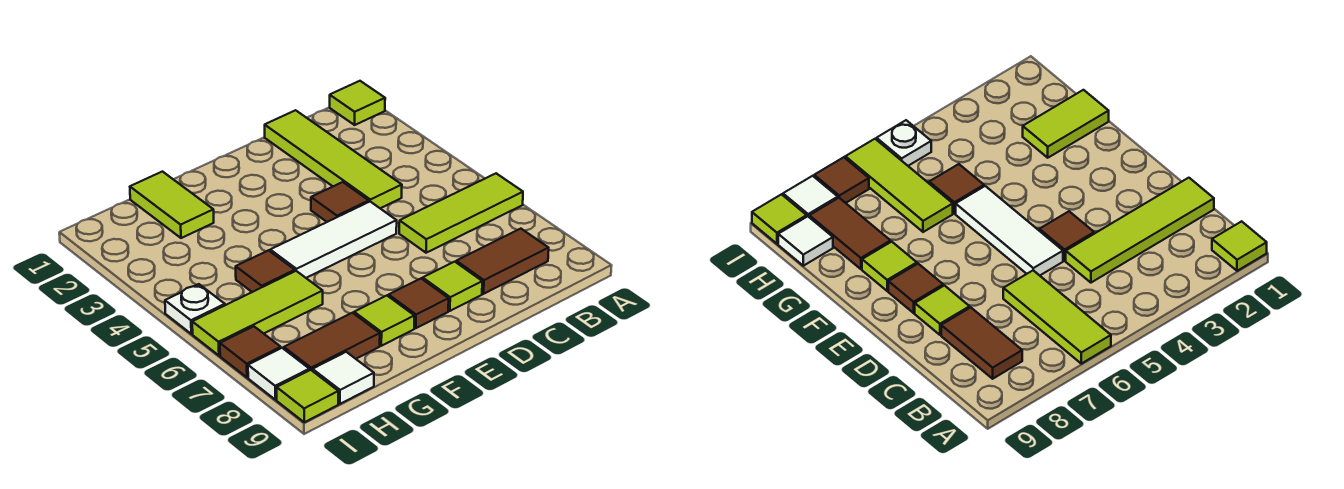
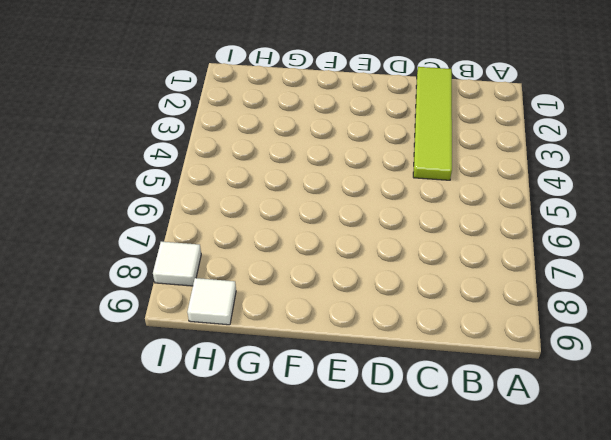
none -> lime tile A1 level 1
none -> lime tile A6:C6 level 1
none -> brown tile B8:C8 level 1

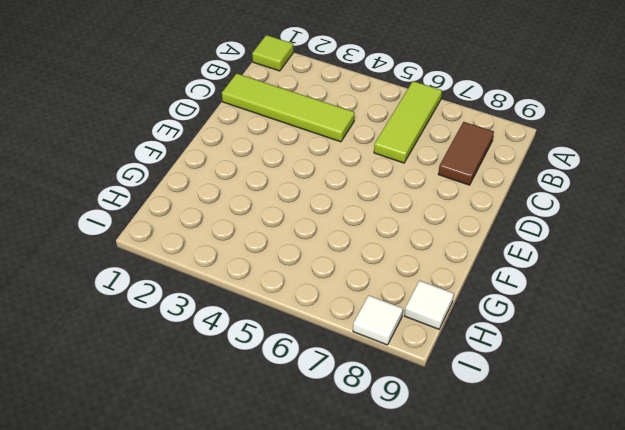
none -> brown tile D4 level 1
none -> white tile D5:F5 level 1
none -> lime tile D8 level 1

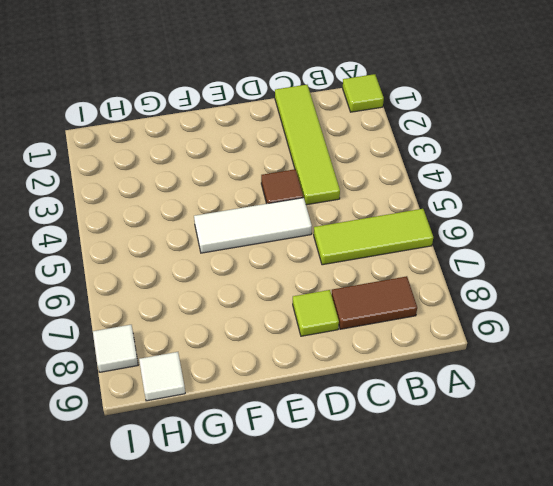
none -> brown tile E8 level 1
none -> lime tile F8 level 1
none -> lime tile G1:G2 level 1

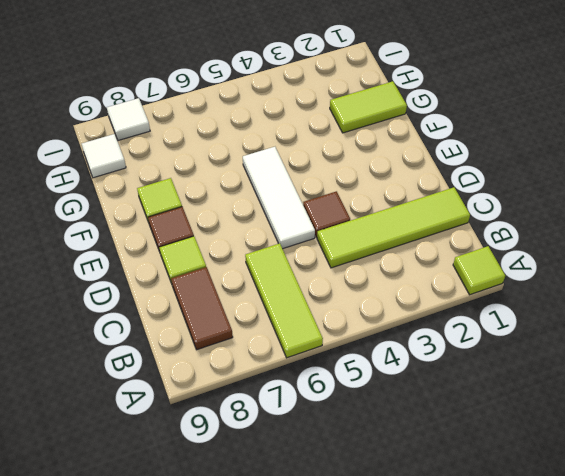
none -> brown tile G5 level 1
none -> lime tile G6:I6 level 1
none -> brown tile G8:H8 level 1

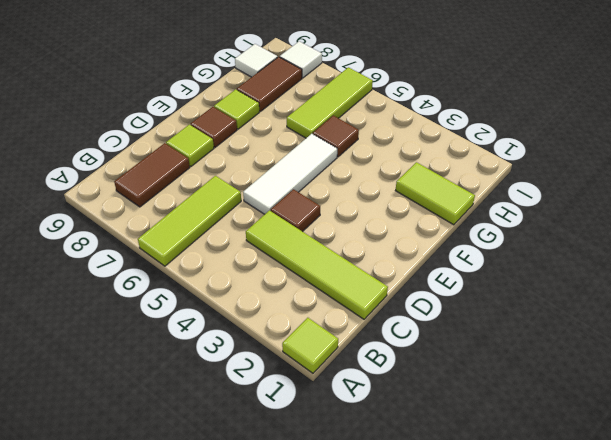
none -> white plate I5 level 1
none -> brown tile I7 level 1
none -> lime tile I9 level 1

